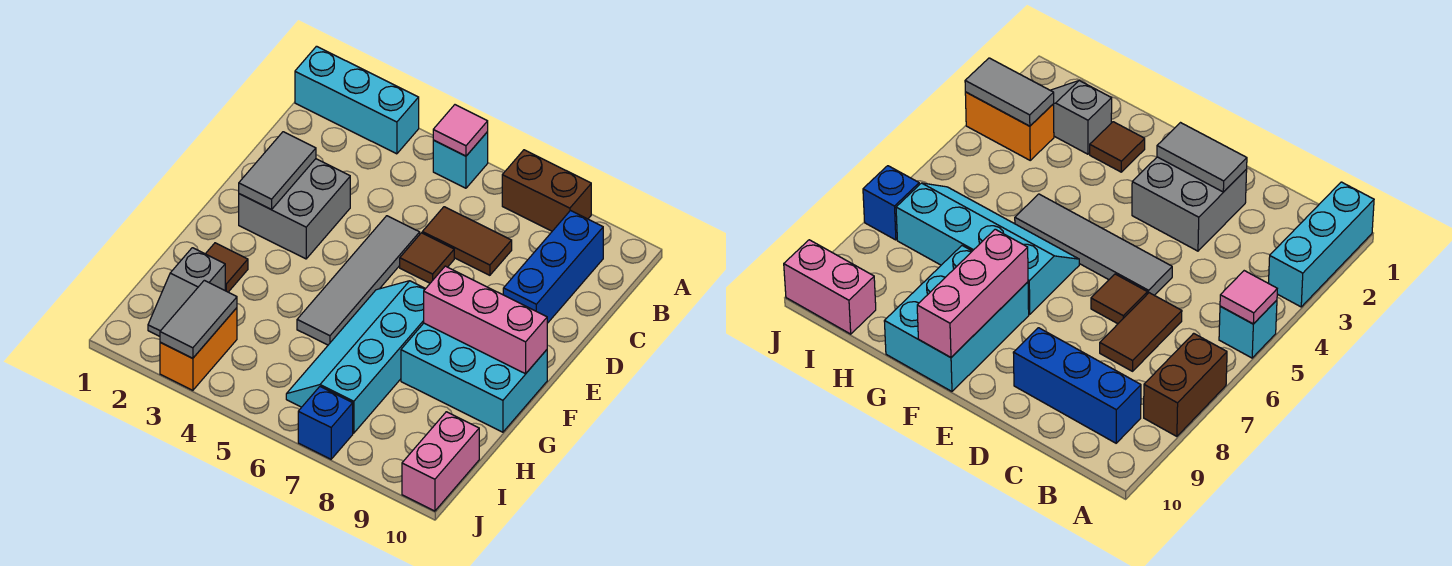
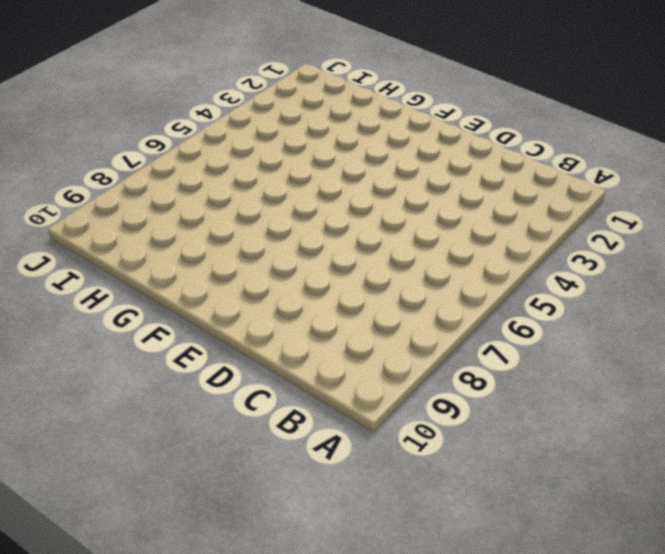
none -> cyan brick A1:A3 level 1
none -> cyan brick A5 level 1
none -> brown brick A7:A8 level 1

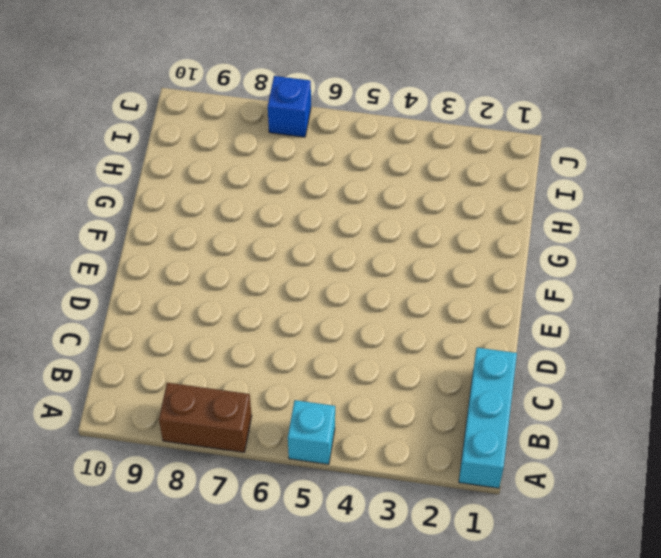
cyan brick A1:C1 level 1 -> cyan brick A1:A3 level 1
none -> blue brick B9:D9 level 1
none -> brown tile C6:C7 level 1
none -> grey brick D2:E3 level 1

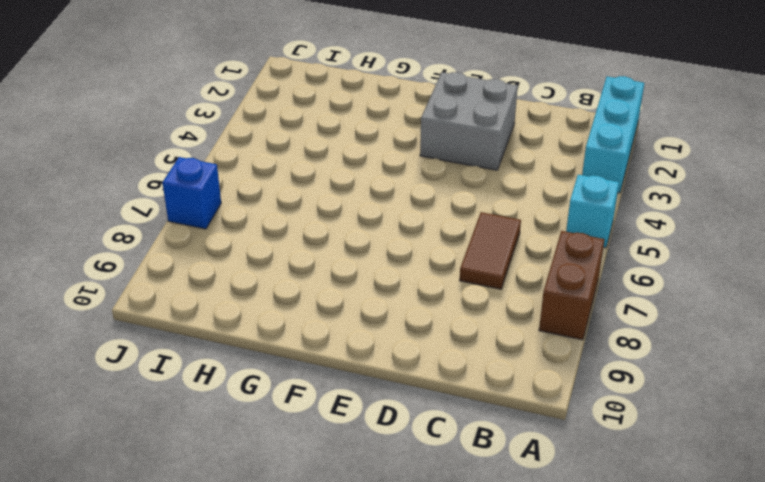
none -> blue brick B9:D9 level 1
none -> grey tile D5:G5 level 1
none -> brown tile D6 level 1

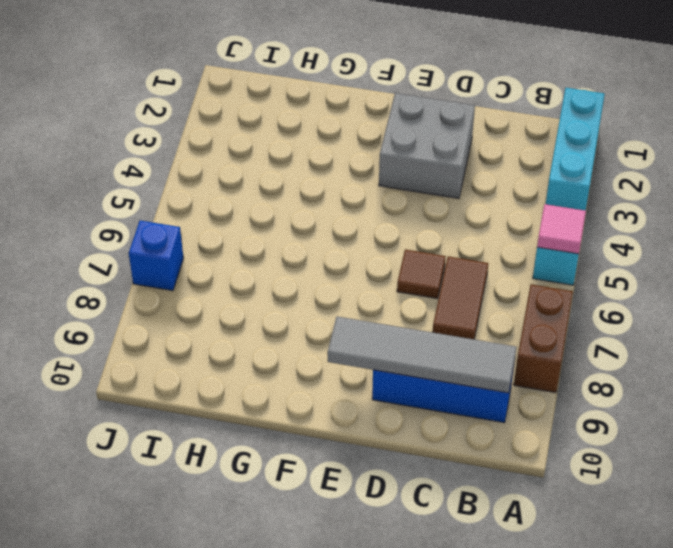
grey tile B9:E9 level 2 -> grey tile D5:G5 level 1
none -> cyan slope F6:I7 level 1 top 7
none -> cyan brick F8:G10 level 1
none -> brown tile G2 level 1

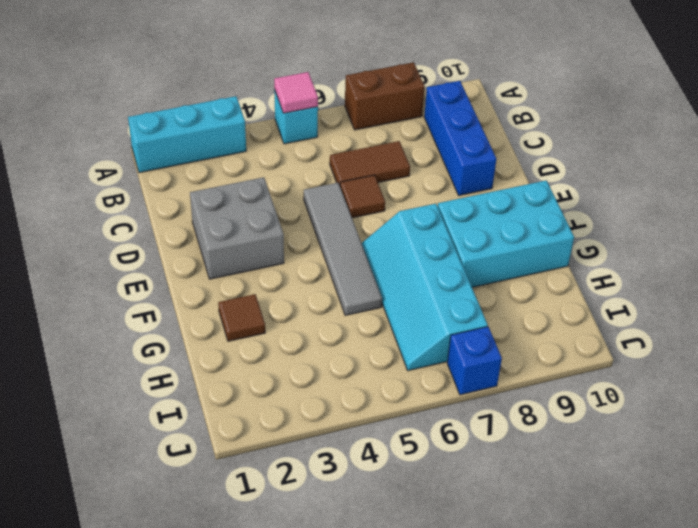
none -> grey slope H2:I2 level 1 top H
none -> orange brick I3:J3 level 1
none -> pink brick I10:J10 level 1

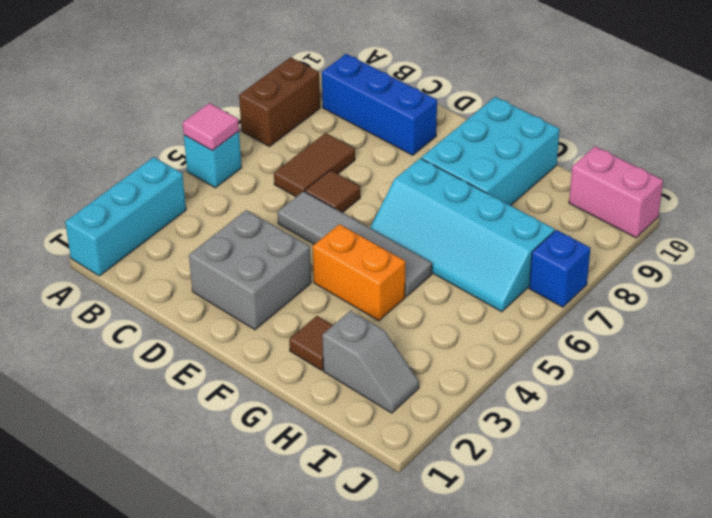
orange brick F4:G4 level 1 -> orange brick I3:J3 level 1
none -> grey tile D2:E2 level 2
none -> pink brick F8:F10 level 2
none -> grey tile I3:J3 level 2

